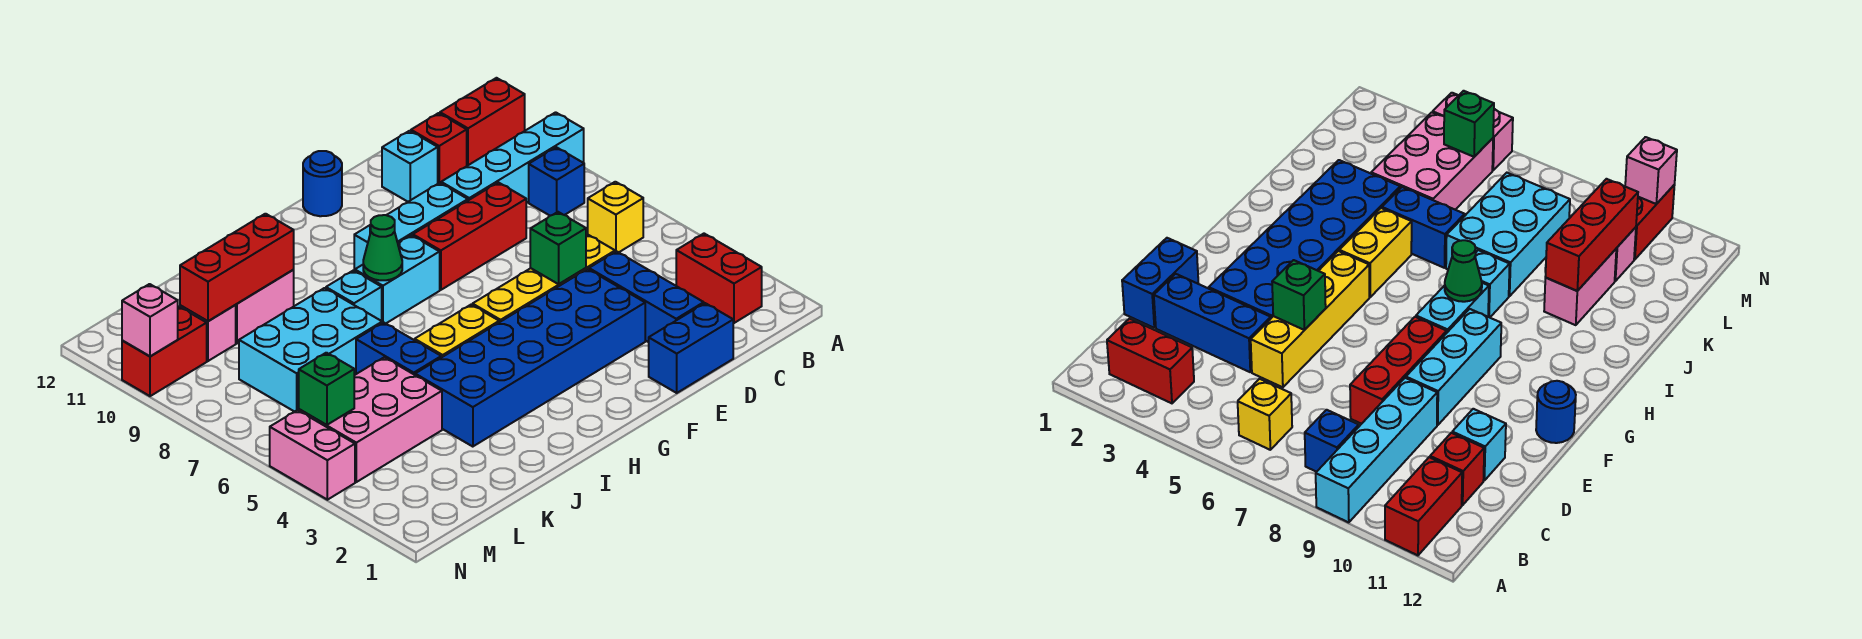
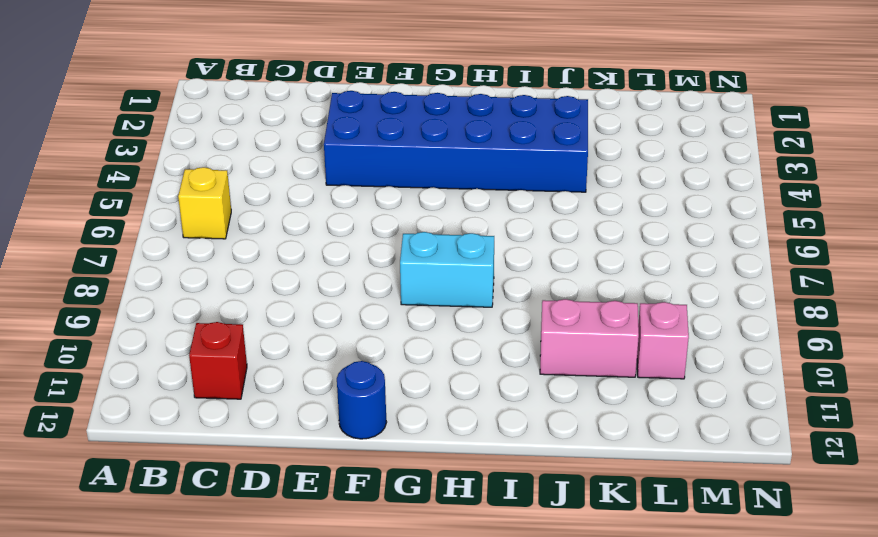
none -> cyan brick A9:D9 level 1
none -> red brick A11:B11 level 1
none -> red brick B2:B3 level 1

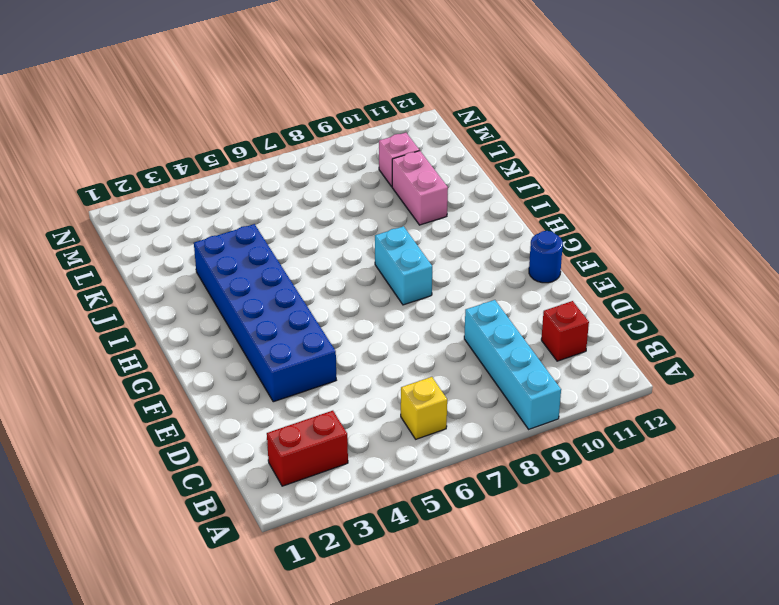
none -> red brick A11:B11 level 1
none -> blue brick B8 level 1
none -> blue brick D1:E1 level 1

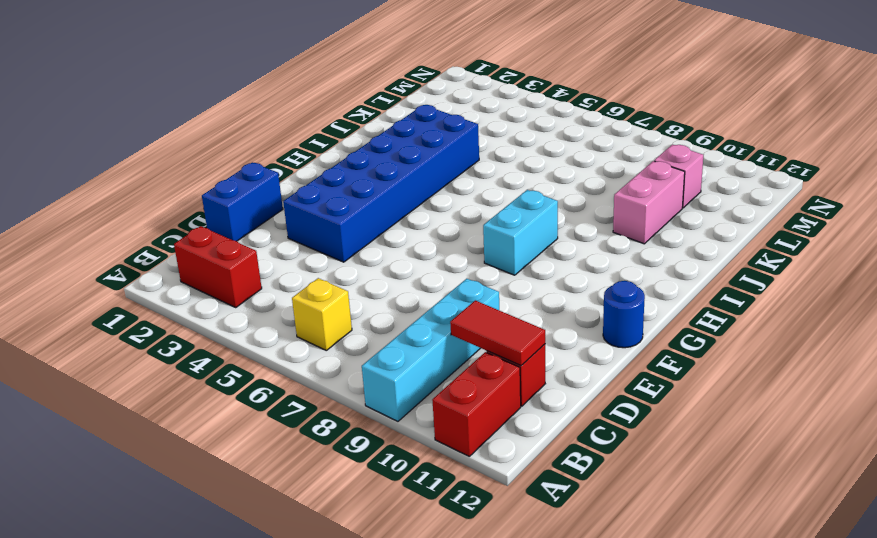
red tile C10:C11 level 2 -> none
none -> blue brick B8 level 1
none -> blue brick D2:D4 level 1
none -> yellow brick D5:G5 level 1

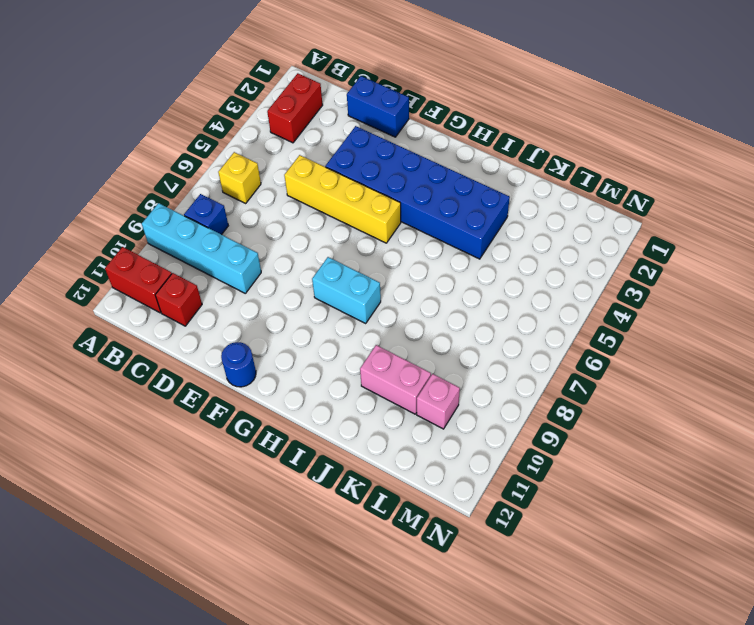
none -> blue brick D2:D4 level 1
none -> red brick D8:F8 level 1
none -> cyan brick D11 level 1

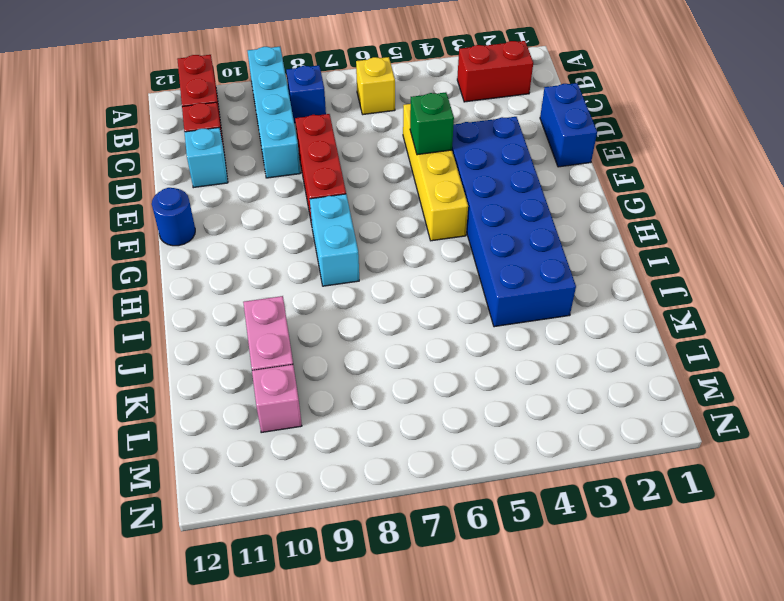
none -> blue brick D2:D4 level 1
none -> cyan brick E9:G9 level 1
none -> yellow brick H5:I5 level 1

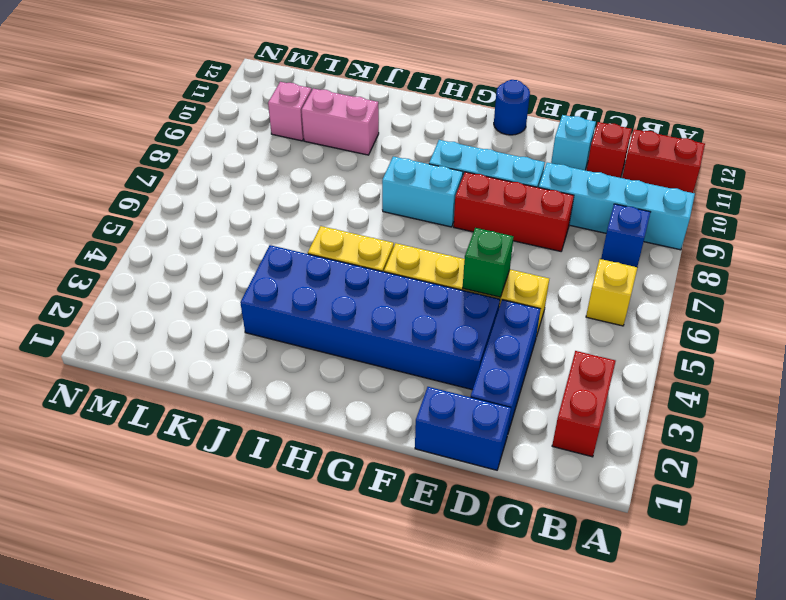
none -> cyan brick I8 level 1
none -> blue brick J5:J6 level 1
none -> cyan brick J7:L8 level 1

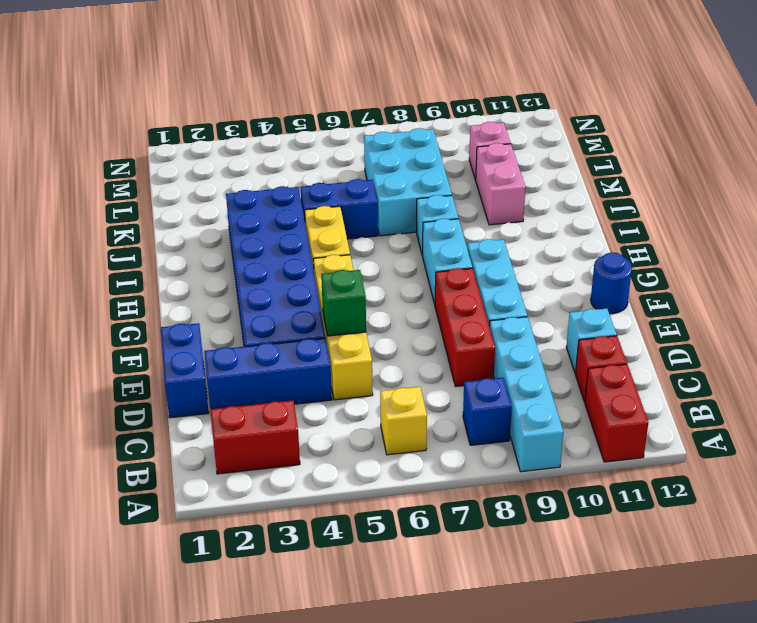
none -> pink brick K4:M5 level 1
none -> red brick M10:N10 level 1
none -> pink brick N4:N5 level 1

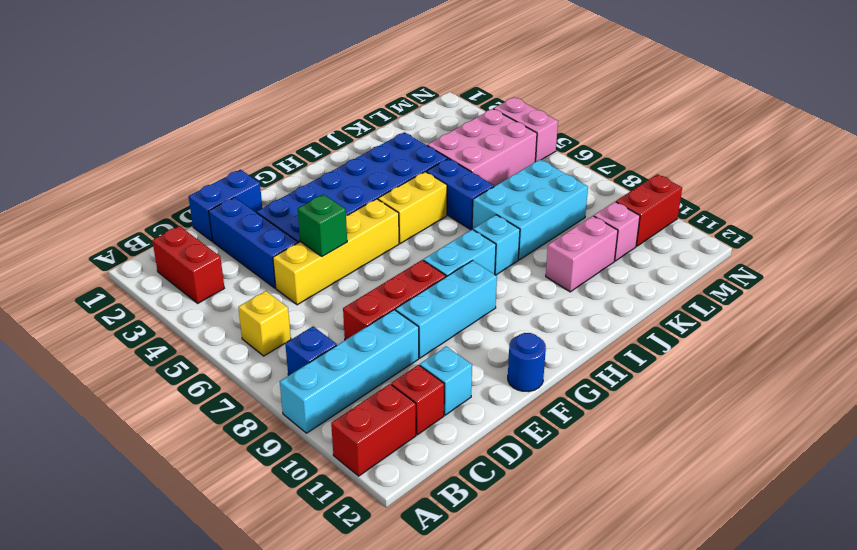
none -> green cone H8 level 2
none -> red brick J10:L10 level 2
none -> green brick M5 level 2

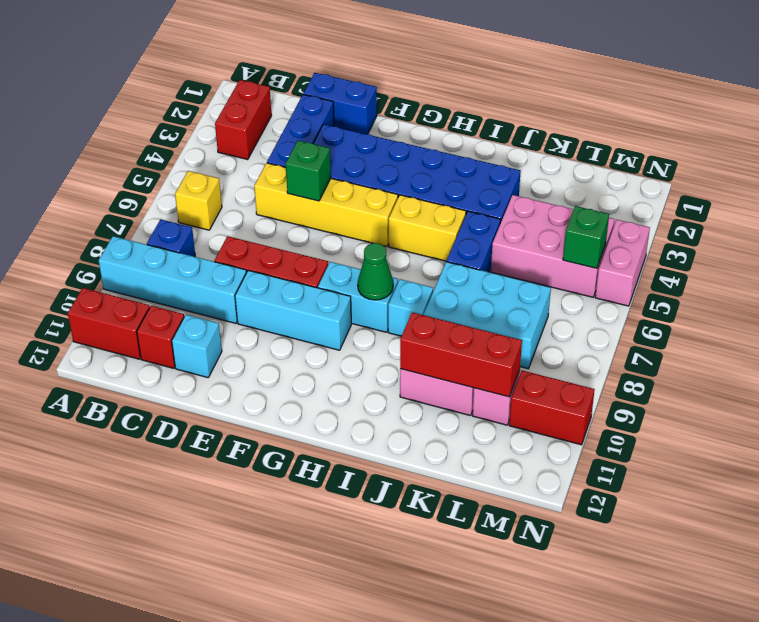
none -> blue round brick F12 level 1
none -> pink brick N10 level 2

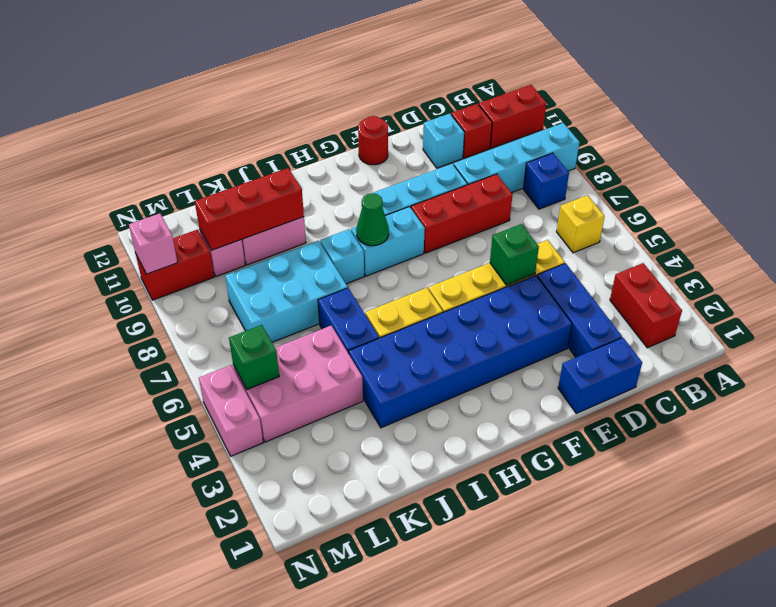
red round brick F12 level 1 -> blue round brick F12 level 1

